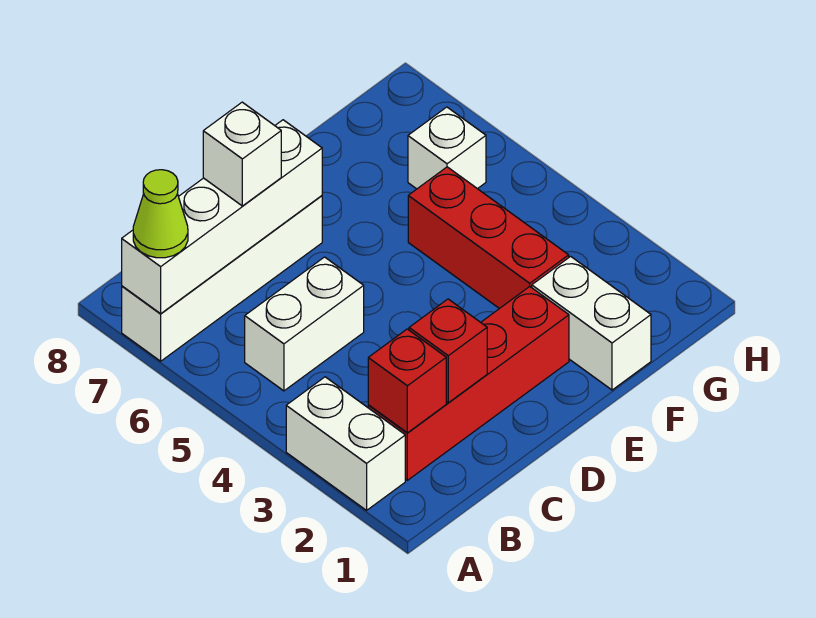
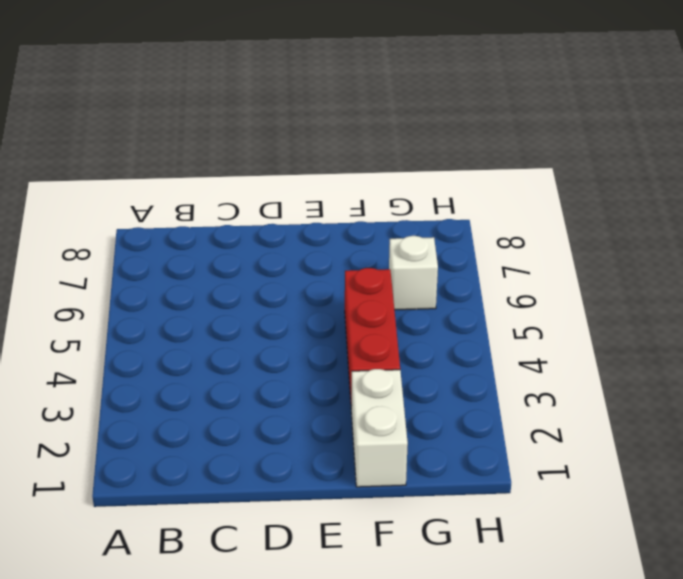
none -> white brick A2:A3 level 1
none -> white brick A7:D7 level 1
none -> red brick B2:E2 level 1

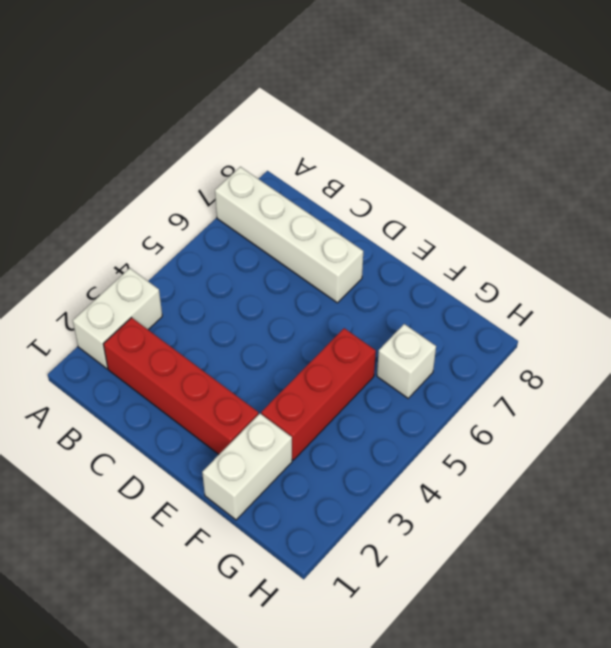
none -> white brick B5:C5 level 1
none -> white brick A7:D7 level 2
none -> red brick B2 level 2

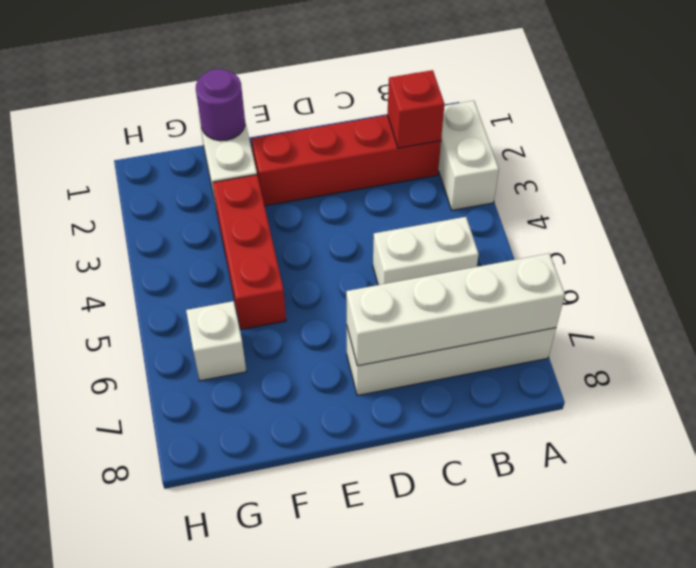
purple round brick F1 level 2 -> none
none -> red brick C2 level 2
none -> lime cone A7 level 3
none -> white brick C7 level 3

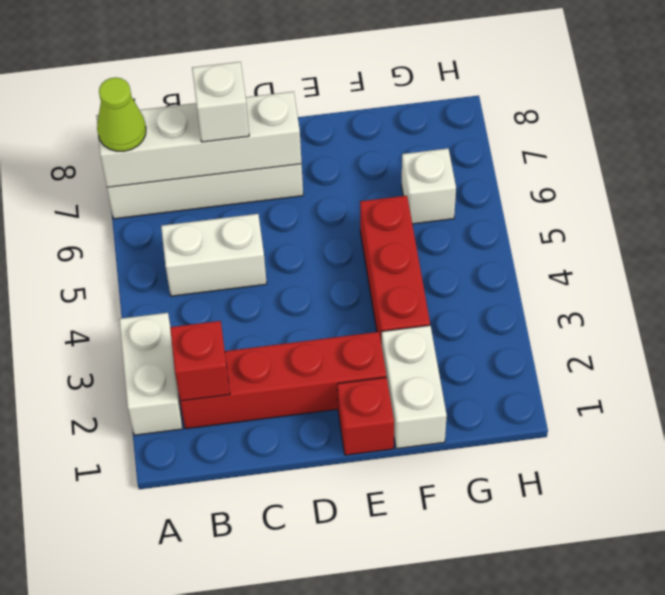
red brick E1 level 1 -> red brick C2 level 2

